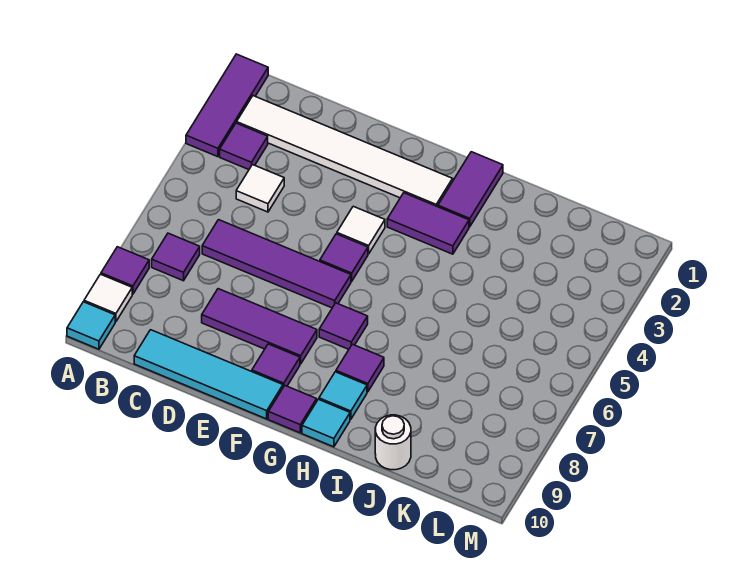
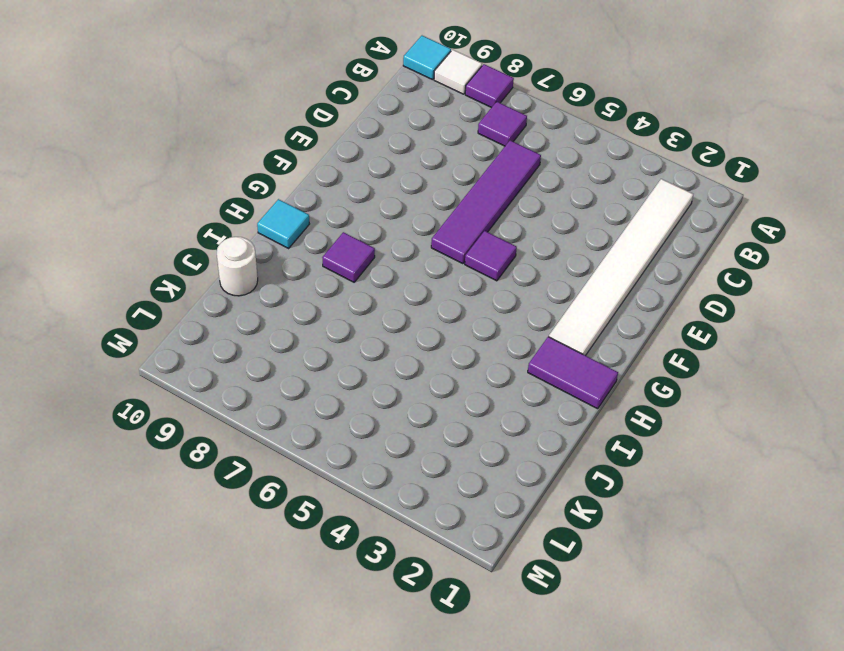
none -> purple tile A1:A3 level 1
none -> purple tile B3 level 1
none -> white tile C4 level 1

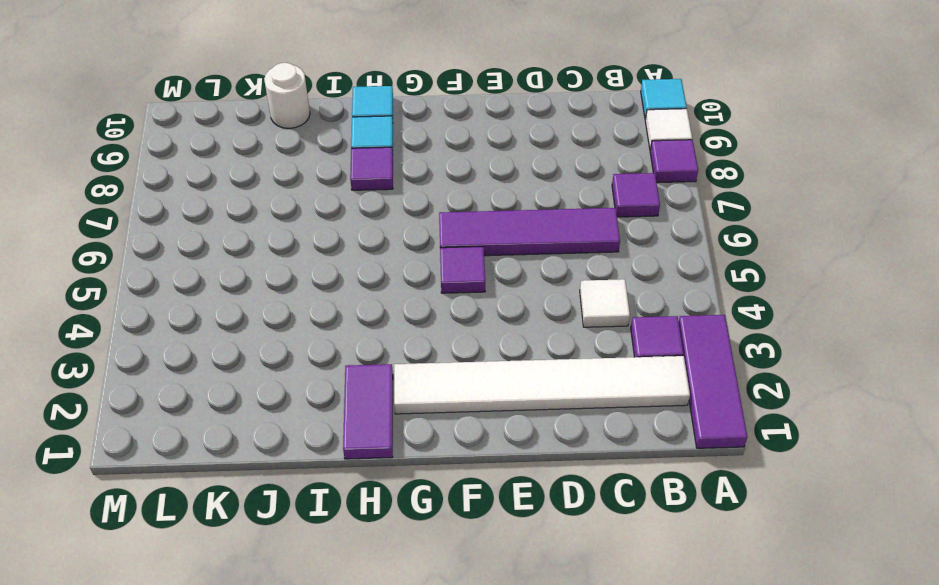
none -> cyan tile C10:F10 level 1
none -> purple tile D8:F8 level 1
none -> white tile F4 level 1

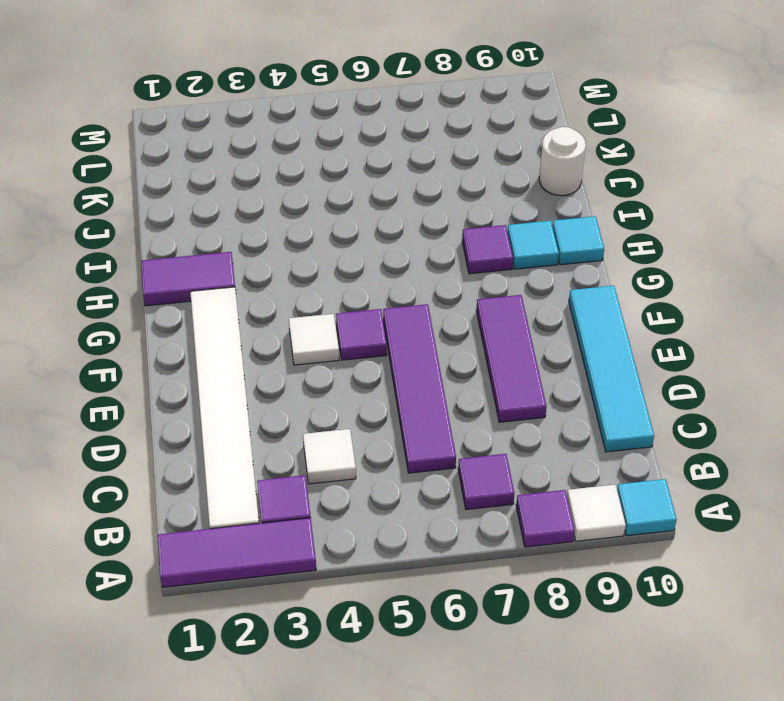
none -> purple tile F9 level 1
none -> purple tile G3:H3 level 1
none -> purple tile G7 level 1

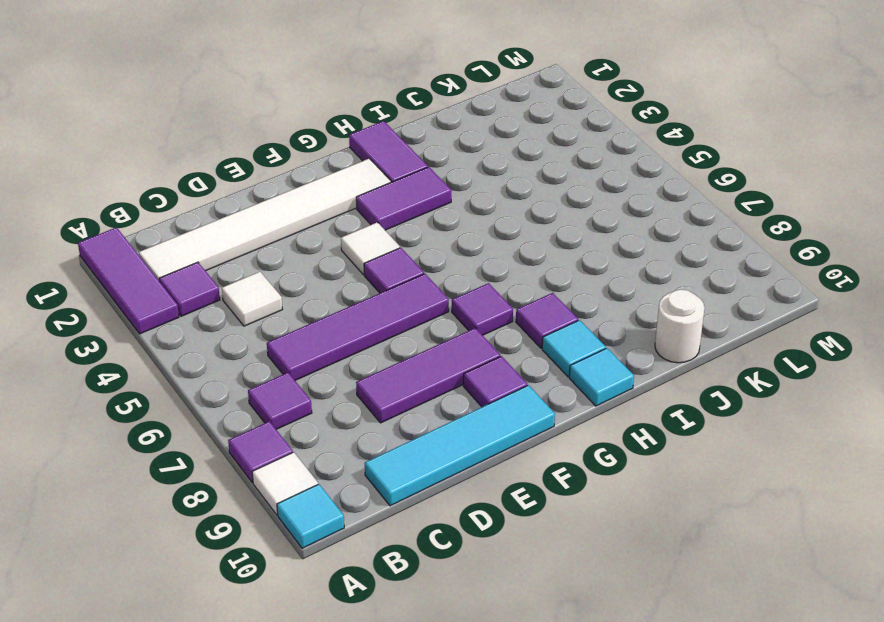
none -> purple tile G10 level 1

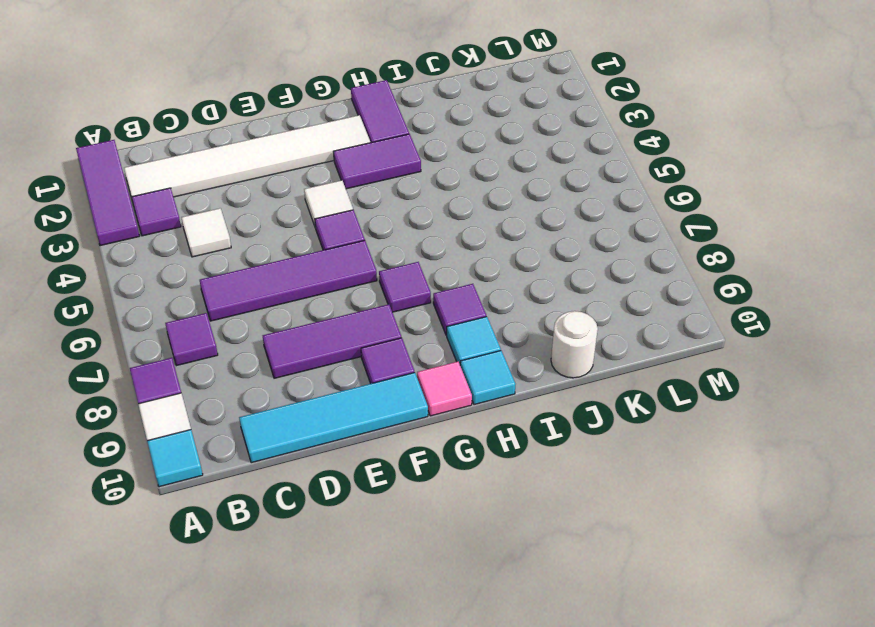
pink tile G10 level 1 -> purple tile G10 level 1

